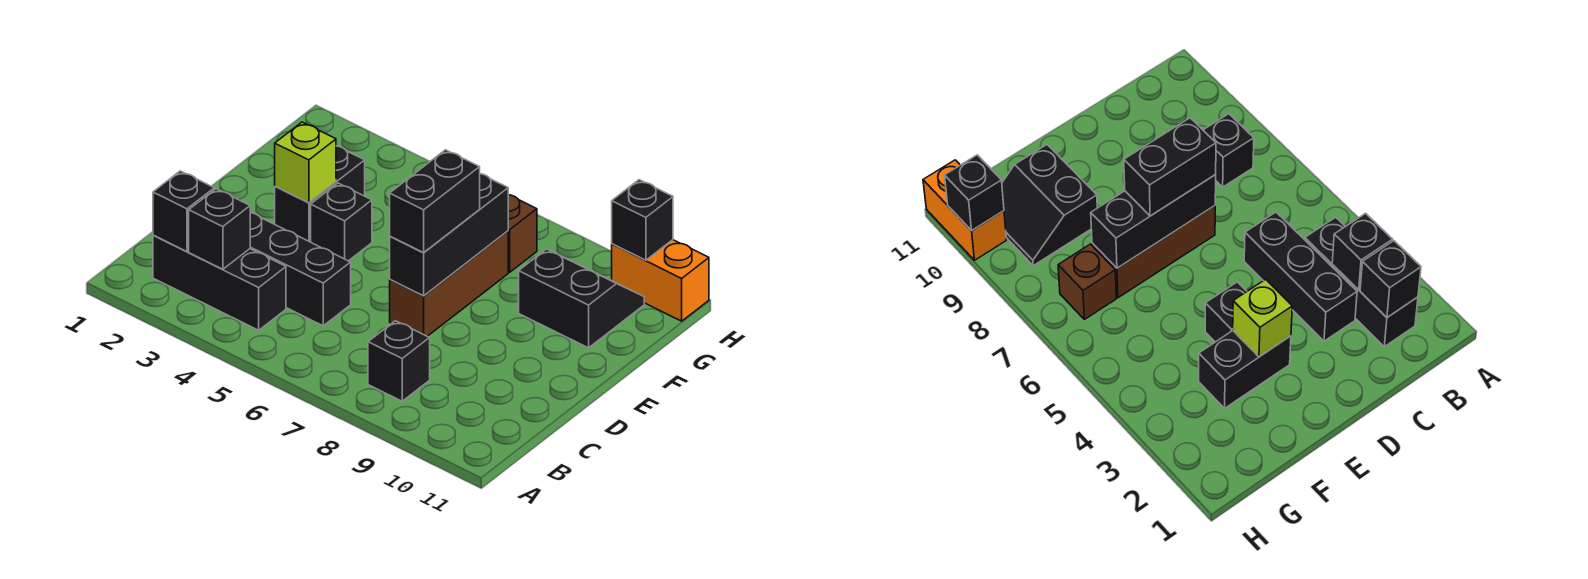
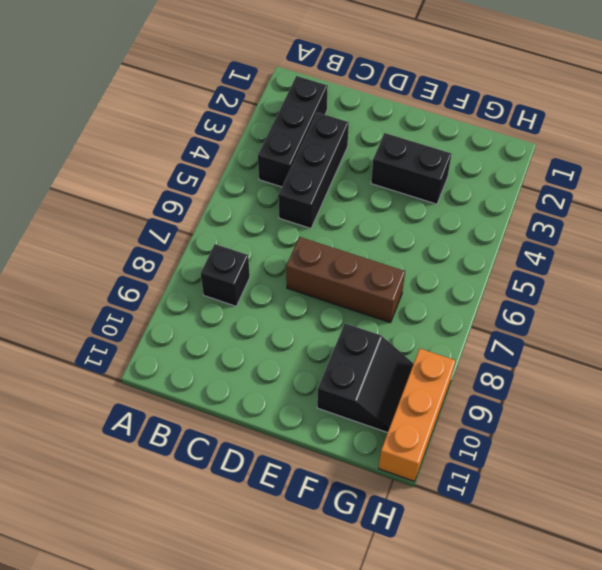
orange brick H9:H11 level 1 -> orange brick H10:H11 level 1
none -> black brick E4 level 1
none -> brown brick G7 level 1
none -> black brick B2 level 2

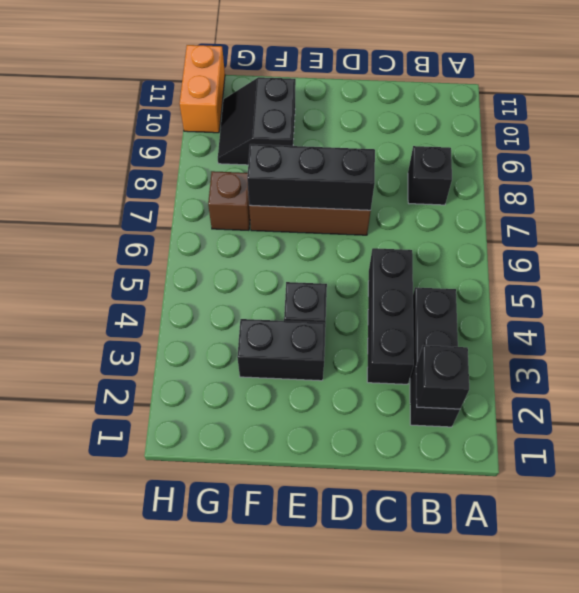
none -> black brick B3 level 2
none -> lime brick E3 level 2
none -> black brick H10 level 2

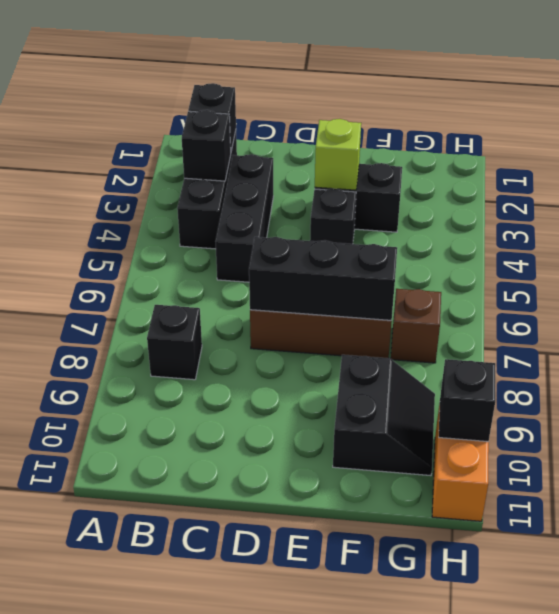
none -> black brick D7:E7 level 3

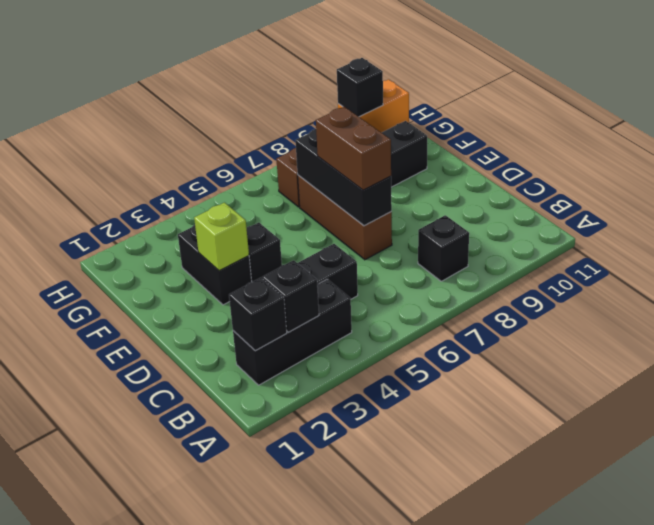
brown brick D7:E7 level 3 -> black brick D7:E7 level 3

